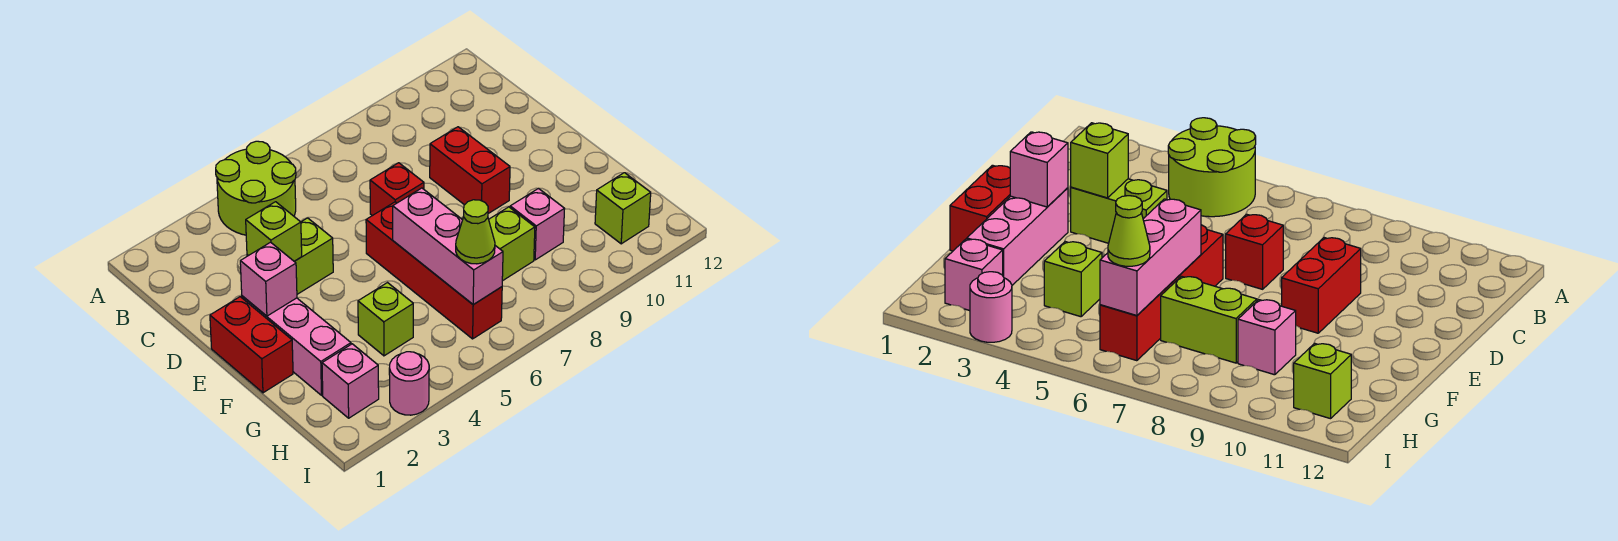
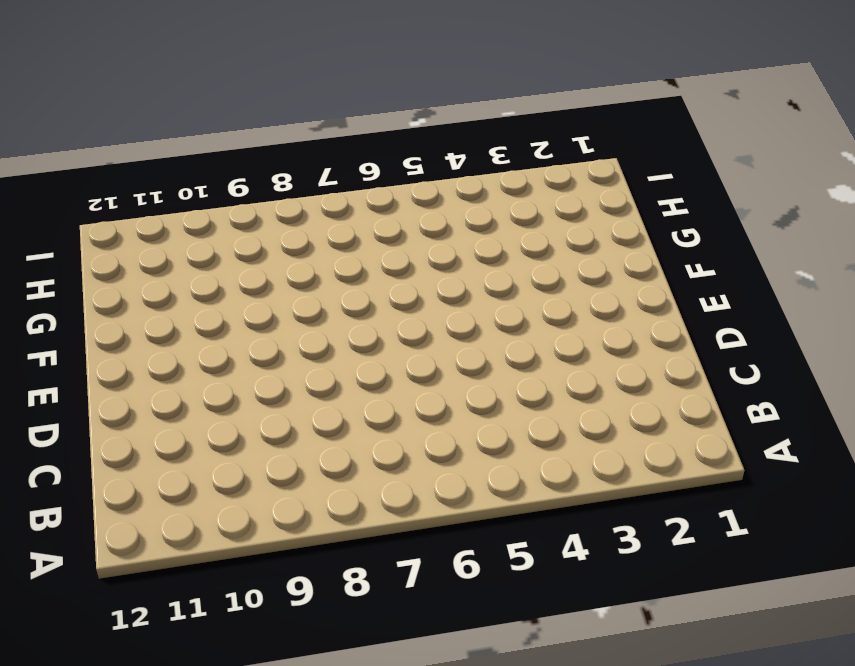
none -> lime round brick A4:B5 level 1
none -> lime brick D3:D4 level 1
none -> red brick D7 level 1

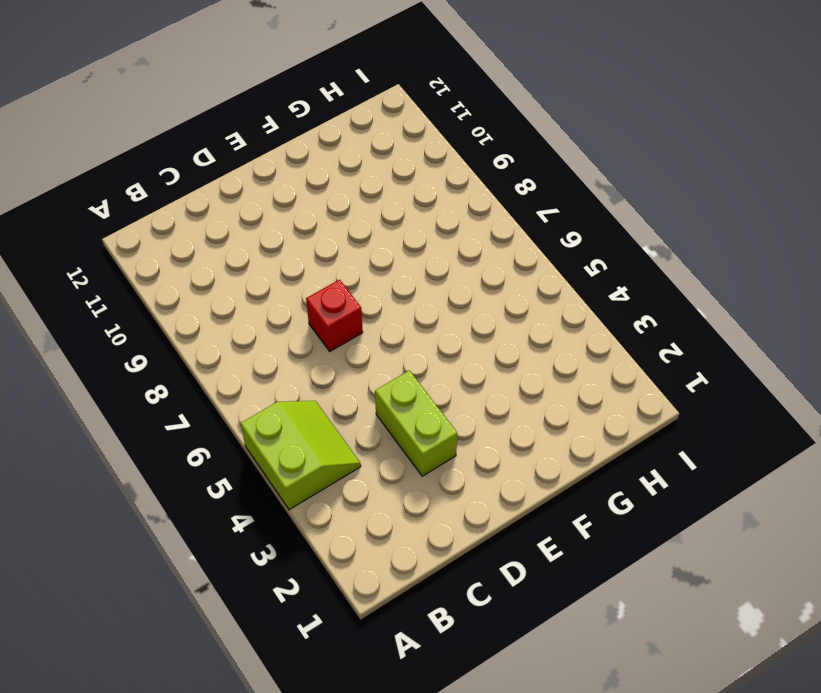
lime slope A4:B5 level 1 top A -> lime round brick A4:B5 level 1
none -> red brick D9:E9 level 1
none -> red brick E1:F1 level 1
none -> pink brick E2:G2 level 1

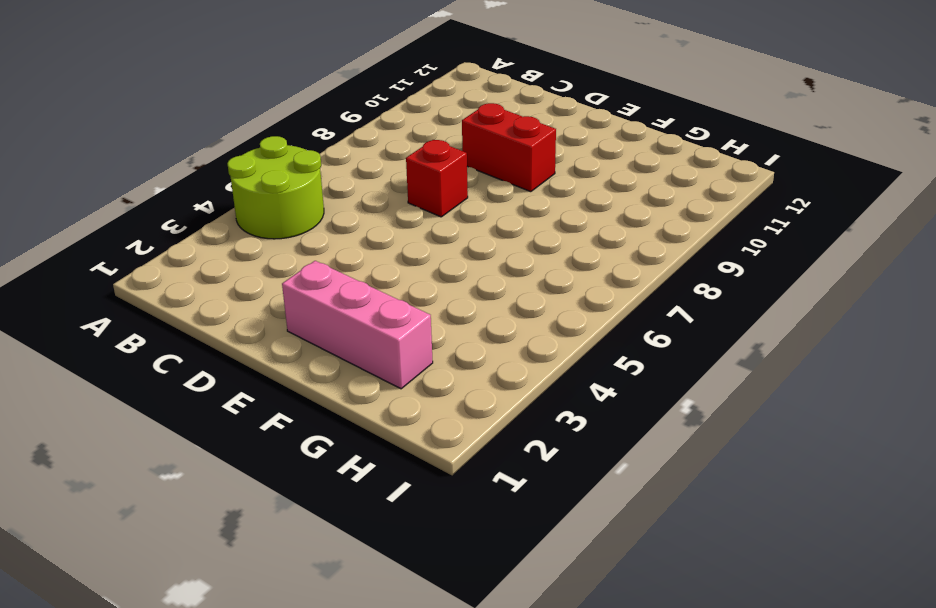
none -> lime brick D3:D4 level 1
none -> red brick E1:F1 level 1
none -> red brick E6:H6 level 1

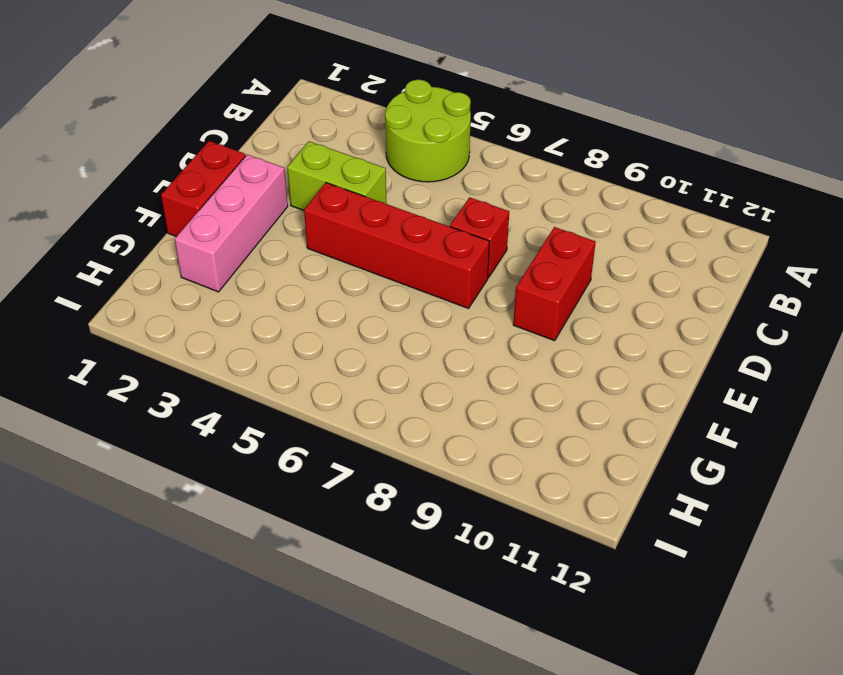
red brick E4:E7 level 1 -> red brick E6:H6 level 1
none -> lime brick G4 level 1
none -> lime brick G7:G8 level 1
none -> pink brick G9 level 1

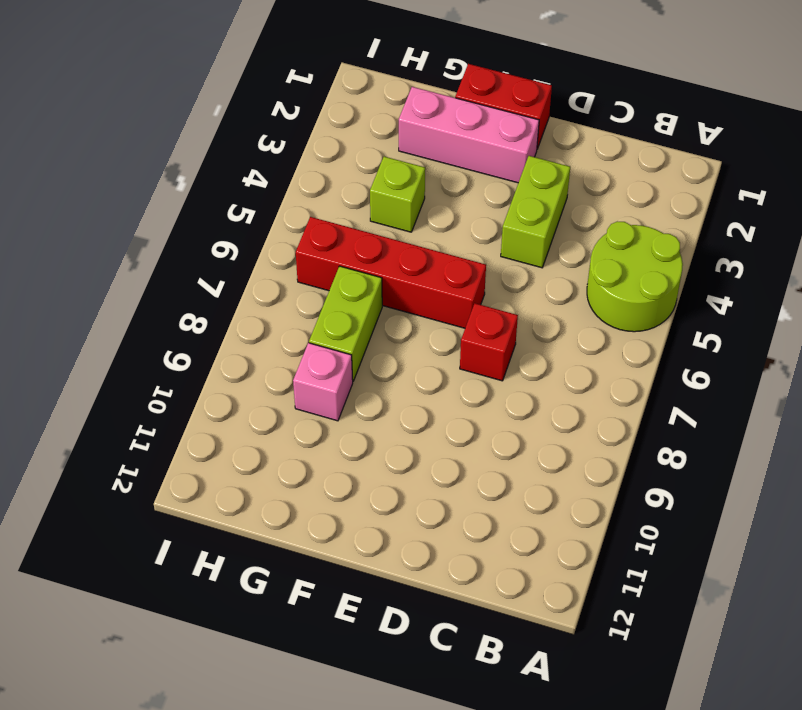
none -> red brick D9:E9 level 1
none -> pink brick H2 level 1
none -> lime brick H11 level 1

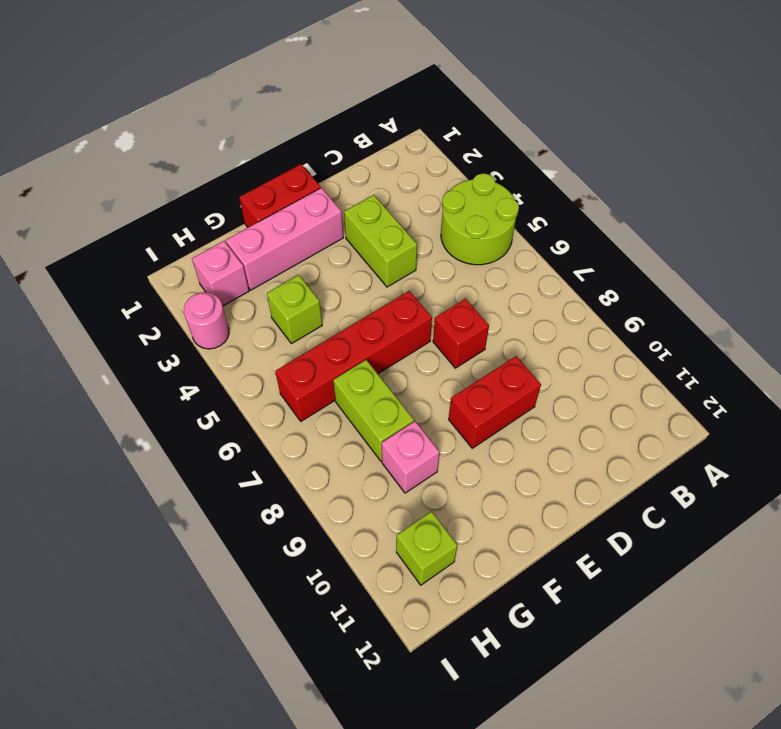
none -> lime brick D3 level 2
none -> pink brick E2 level 2
none -> pink brick F6:H6 level 2

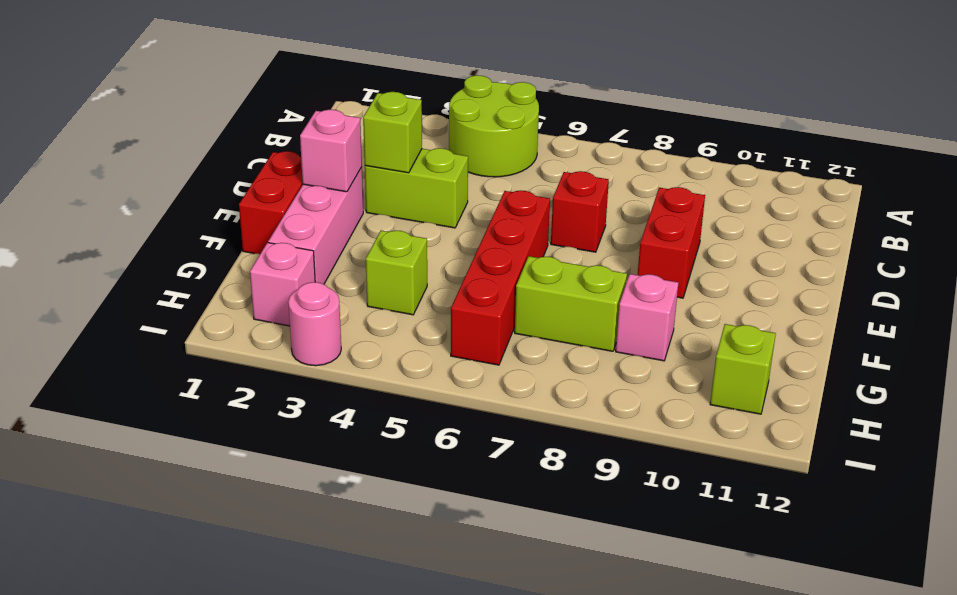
none -> pink brick F6:H6 level 2
none -> lime cone H6 level 3

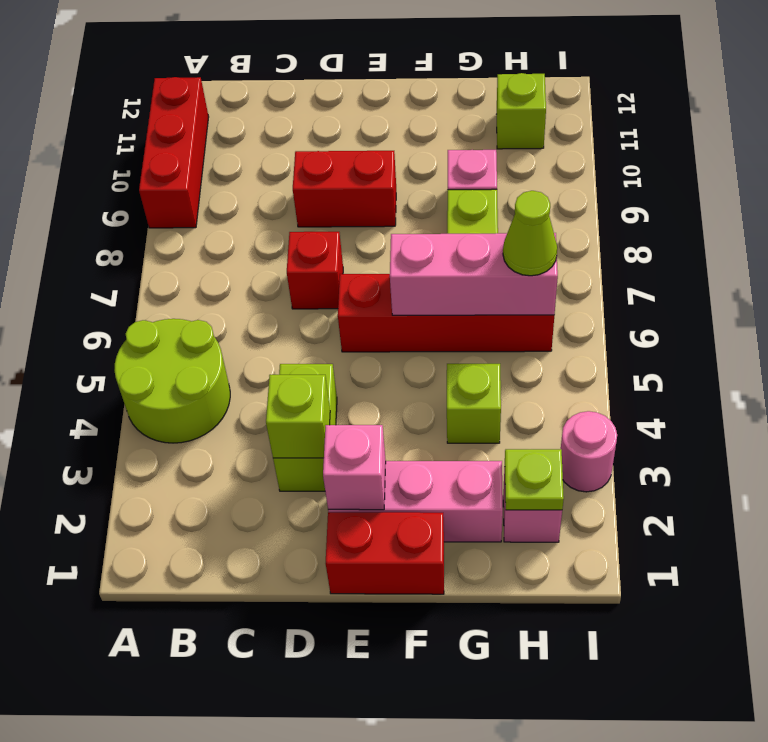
red brick A9:A11 level 1 -> none
lime plate H2 level 2 -> none

